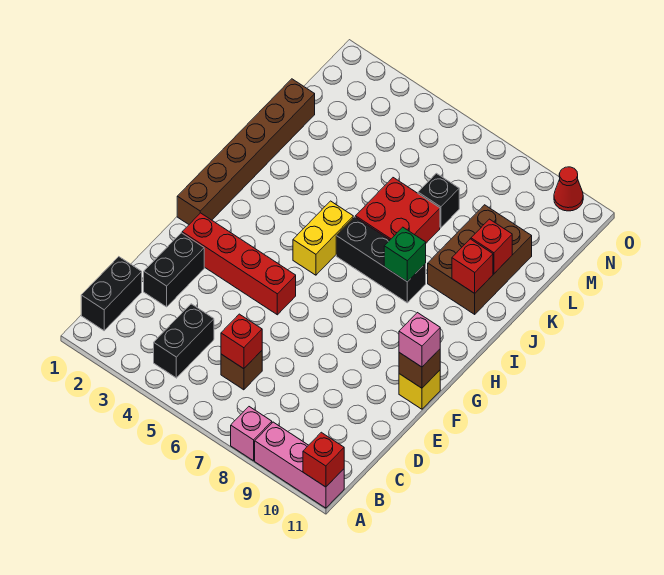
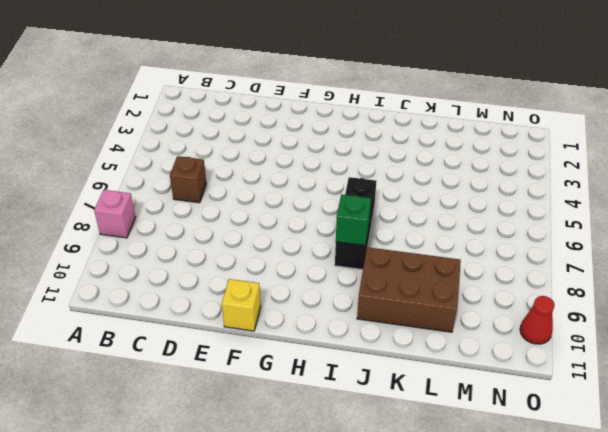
none -> pink brick A9:A11 level 1
none -> black brick B1:C1 level 1
none -> black brick B4:C4 level 1

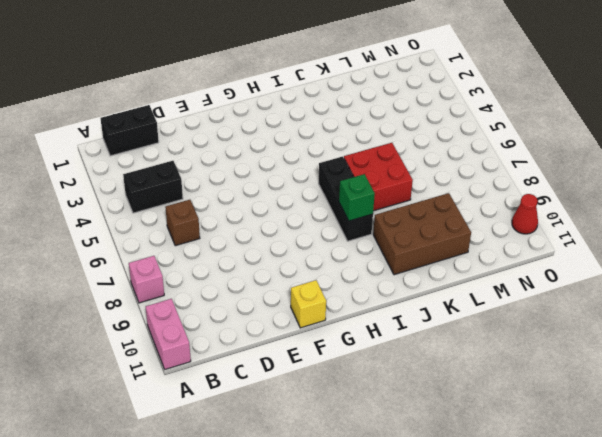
pink brick A10:A11 level 1 -> pink brick A9:A11 level 1
none -> black brick D2:E2 level 1
none -> red brick F2:F5 level 1
none -> brown brick G1:L1 level 1

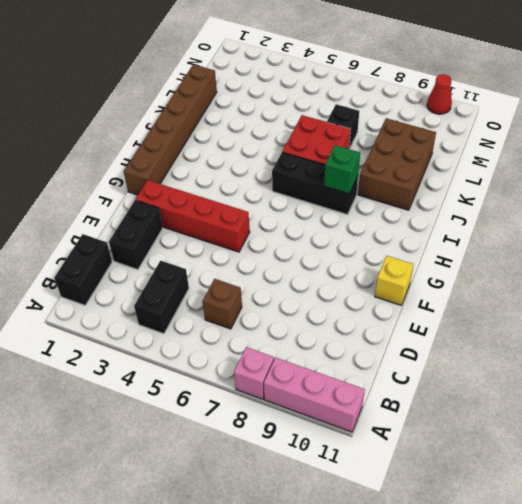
none -> yellow brick H5:I5 level 1
none -> red brick A11 level 2
none -> red brick C6 level 2

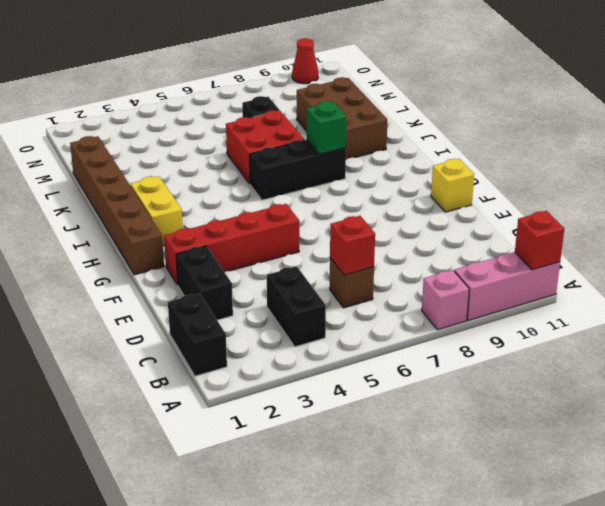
yellow brick H2:I2 level 1 -> yellow brick H5:I5 level 1
none -> brown brick F11 level 2
none -> red brick J10 level 2
none -> red brick K10 level 2

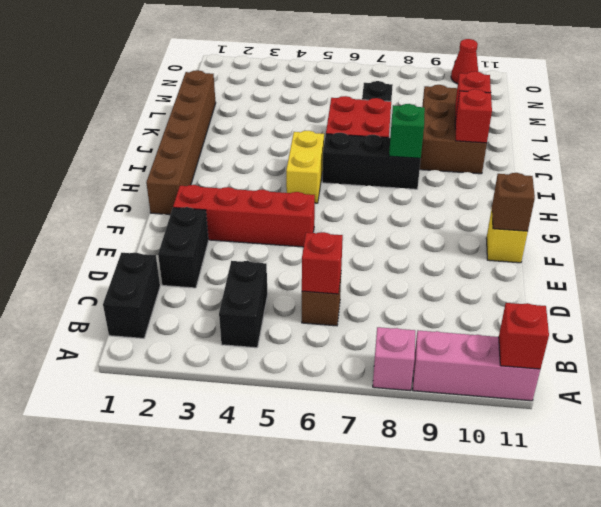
none -> pink brick F11 level 3

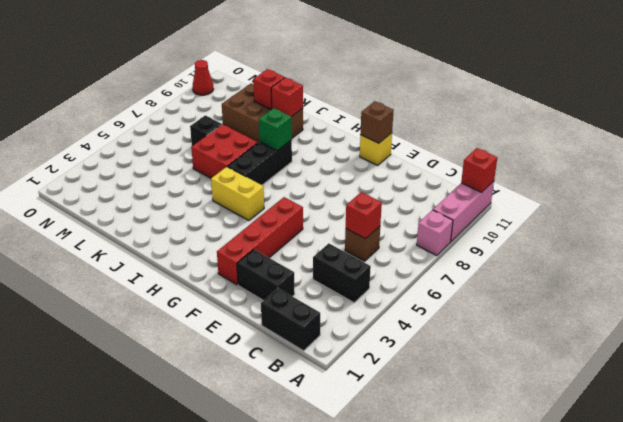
none -> brown brick G1:L1 level 1
none -> pink brick F11 level 3

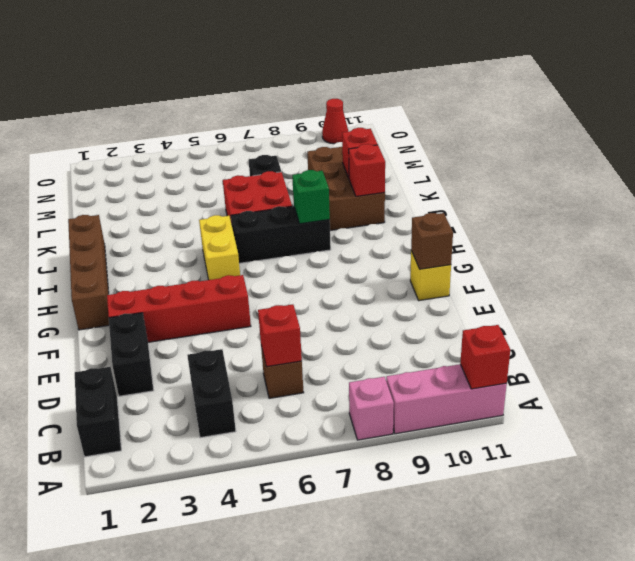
brown brick G1:J1 level 1 -> brown brick G1:L1 level 1
none -> pink brick F11 level 3

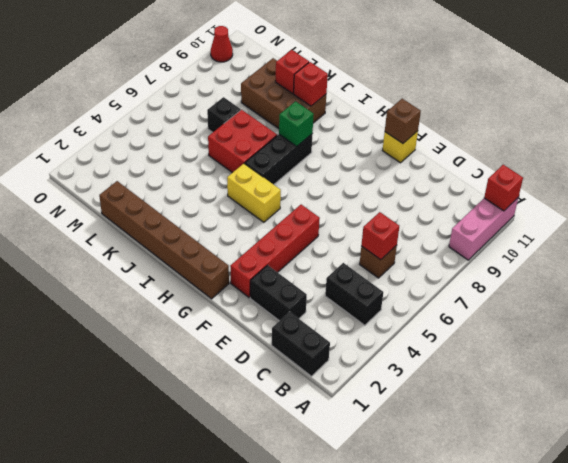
none -> pink brick A8 level 1
none -> pink brick F11 level 3

